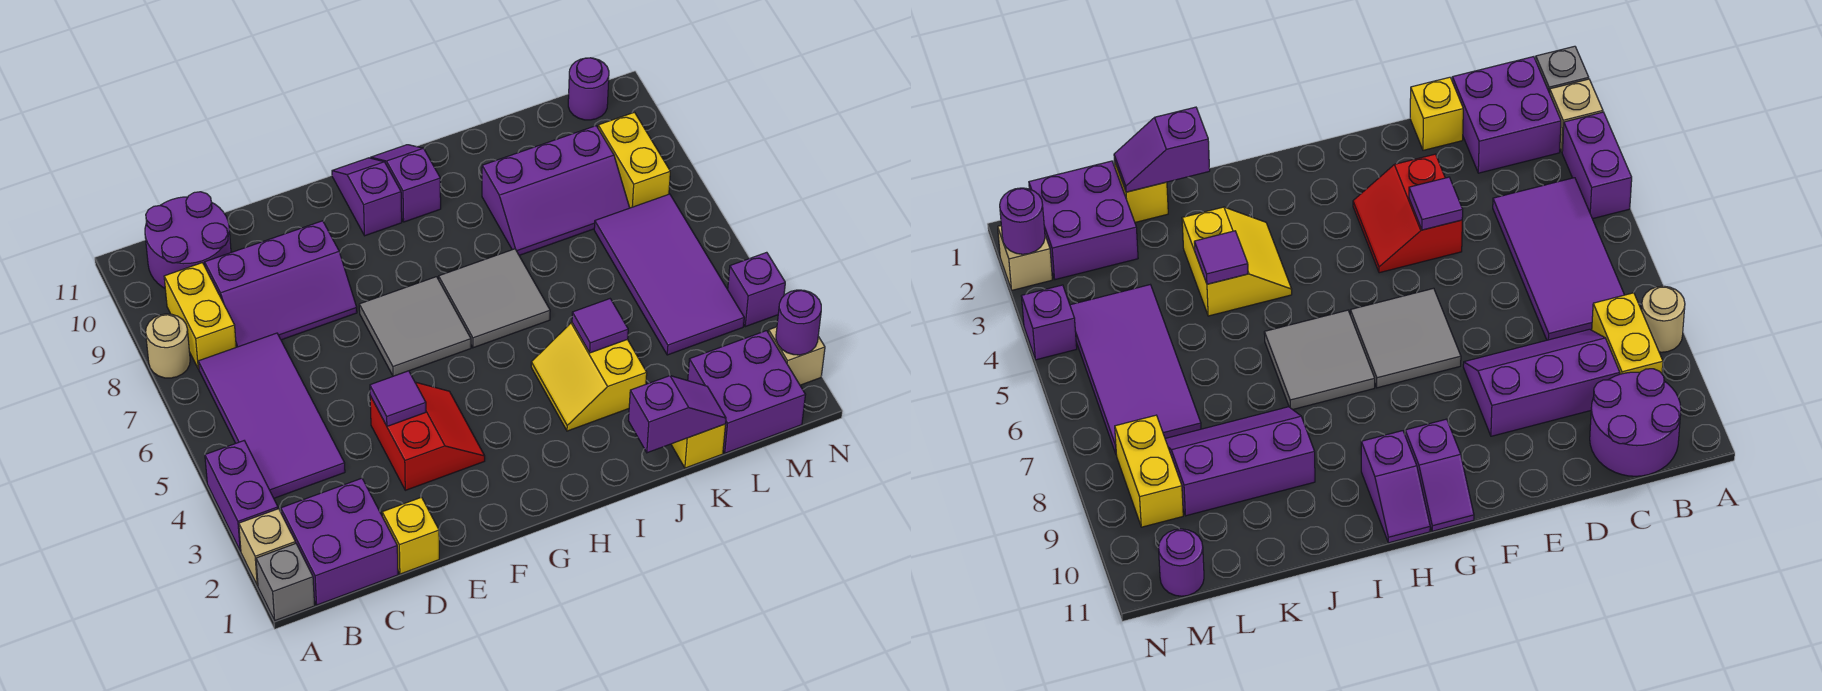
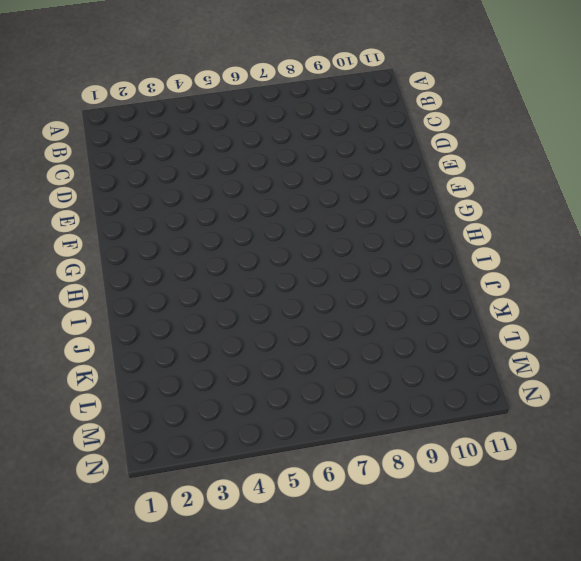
none -> grey brick A1 level 1
none -> tan brick A2 level 1
none -> purple brick A3:A4 level 1

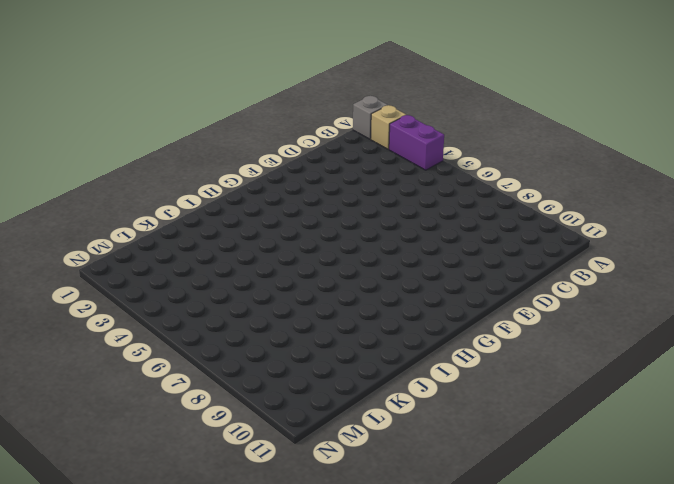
none -> tan round brick A8 level 1
none -> purple brick B1:C2 level 1
none -> purple tile B4:C7 level 1

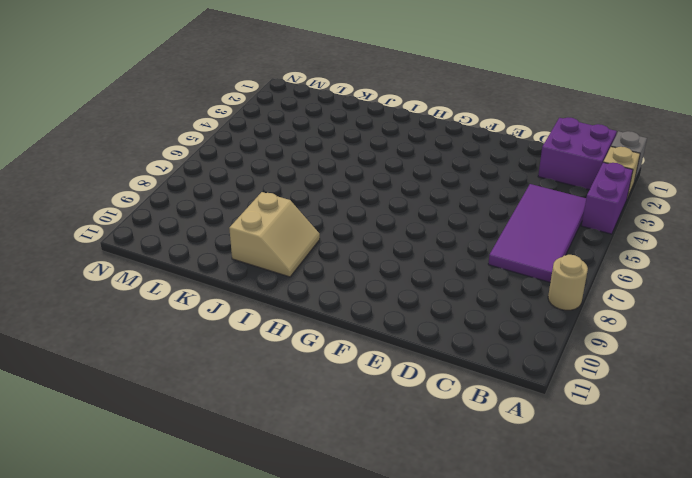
tan slope I9:J10 level 1 top J -> purple slope J8:L9 level 1 top 9
none -> yellow brick B8:B9 level 1
none -> purple round brick B10:C11 level 1
none -> purple slope C8:E9 level 1 top 9

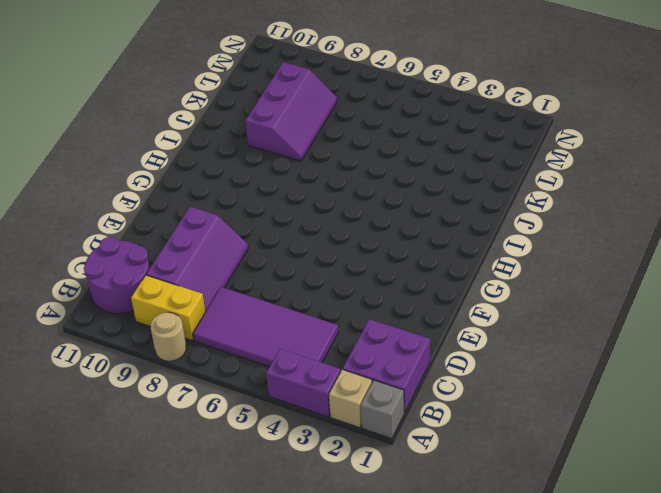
none -> yellow brick D1 level 1
none -> red slope E3:F4 level 1 top E
none -> grey tile F6:G7 level 1

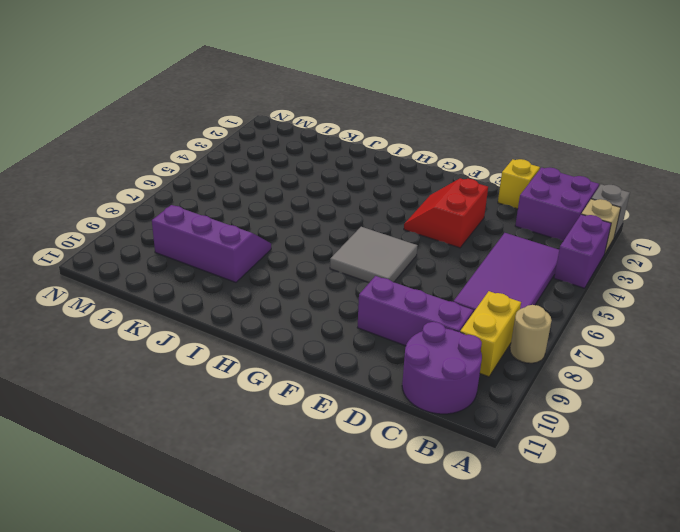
none -> purple slope G10:G11 level 1 top 10
none -> grey tile H6:I7 level 1
none -> purple slope H10:H11 level 1 top 10

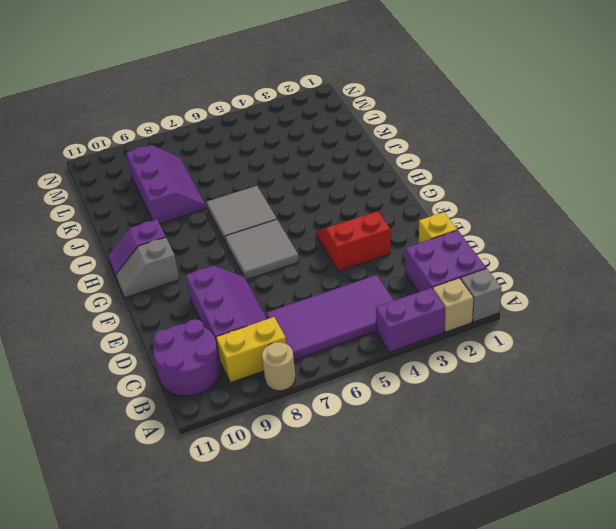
grey slope G10:G11 level 1 top 10 -> purple slope G10:G11 level 1 top 10
none -> yellow slope I3:J4 level 1 top J
none -> yellow brick K1 level 1
none -> purple brick L1:M2 level 1

